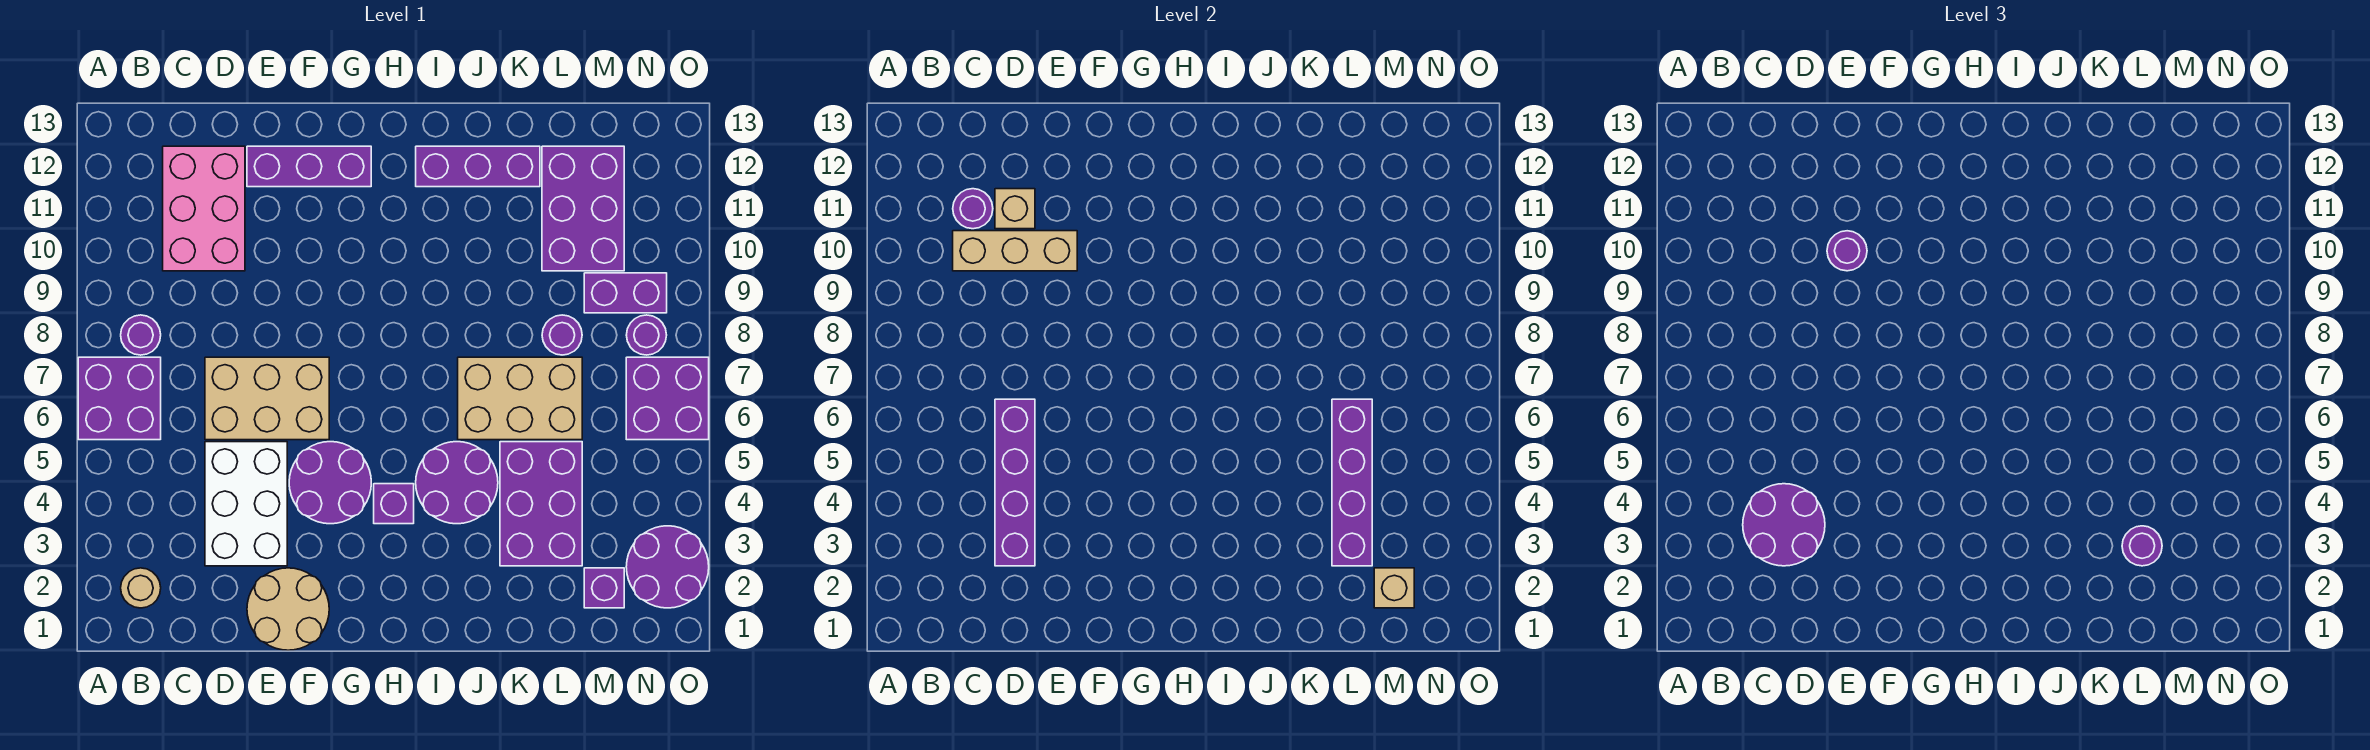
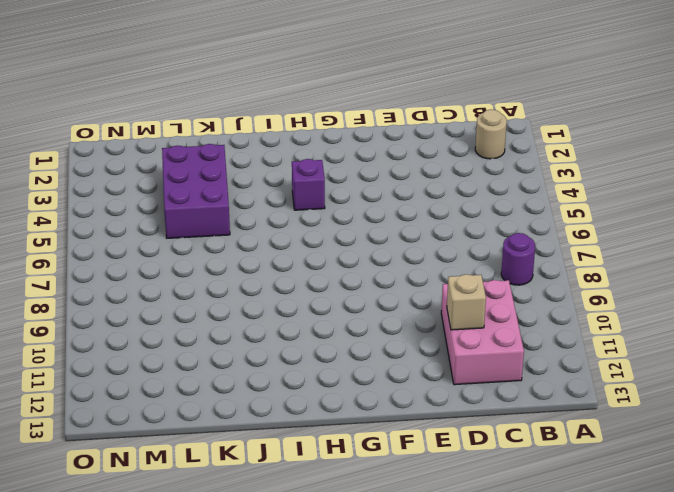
none -> purple brick A6:B7 level 1
none -> white brick D3:E5 level 1
none -> tan brick D6:F7 level 1
none -> tan round brick E1:F2 level 1

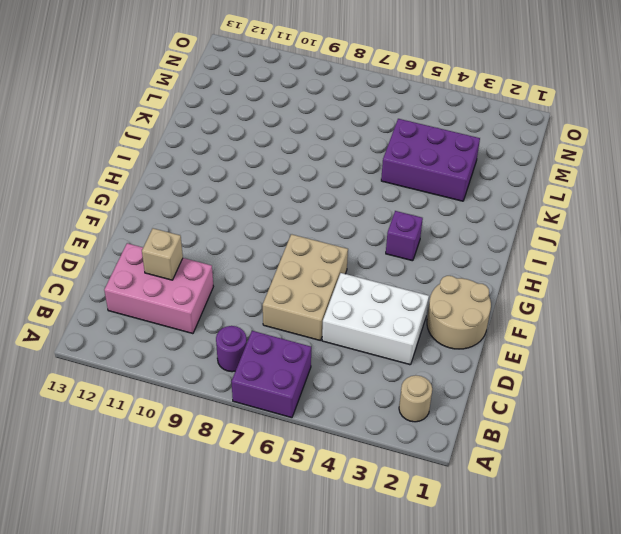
none -> purple brick E12:G12 level 1
none -> purple round brick F4:G5 level 1
none -> purple round brick I4:J5 level 1
none -> purple brick I12:K12 level 1

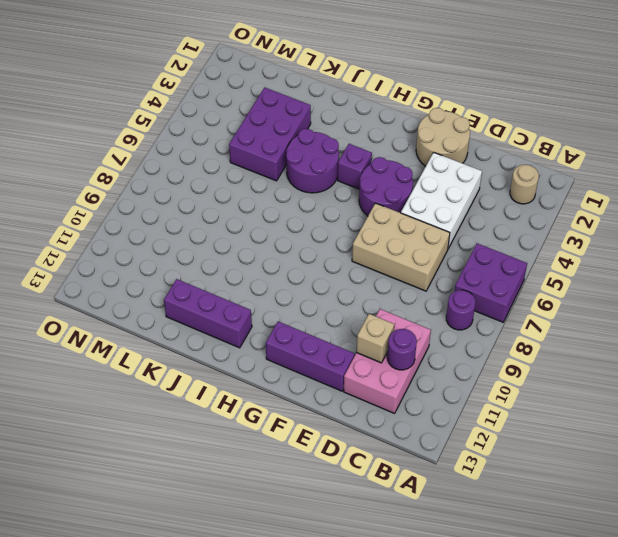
none -> tan brick J6:L7 level 1
none -> purple round brick L8 level 1
none -> purple brick L10:M12 level 1
none -> purple brick M2 level 1

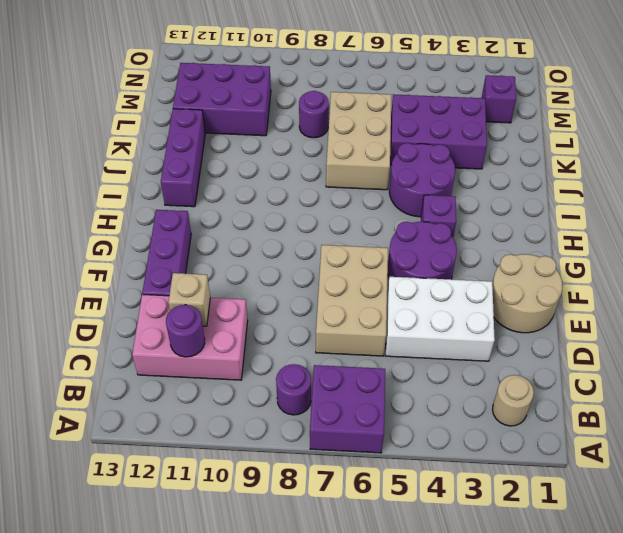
none -> purple brick M9:N9 level 1
none -> purple round brick N2:O3 level 1
none -> purple brick N6:O7 level 1
none -> purple round brick N8 level 1

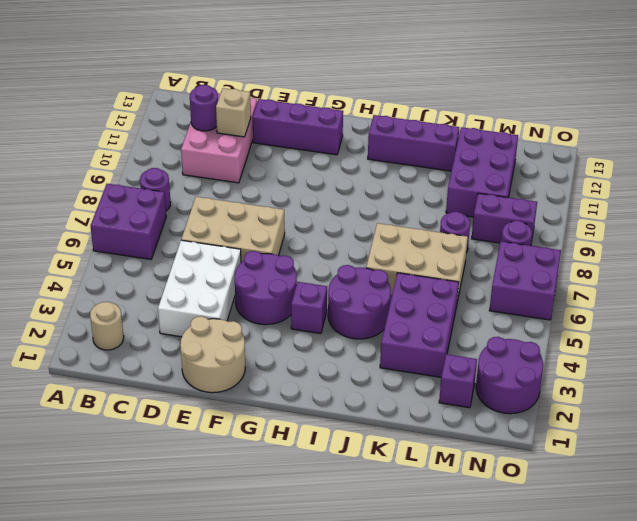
none -> tan brick C10:E10 level 2
none -> purple brick D3:D6 level 2
none -> purple brick L3:L6 level 2
none -> tan brick M2 level 2

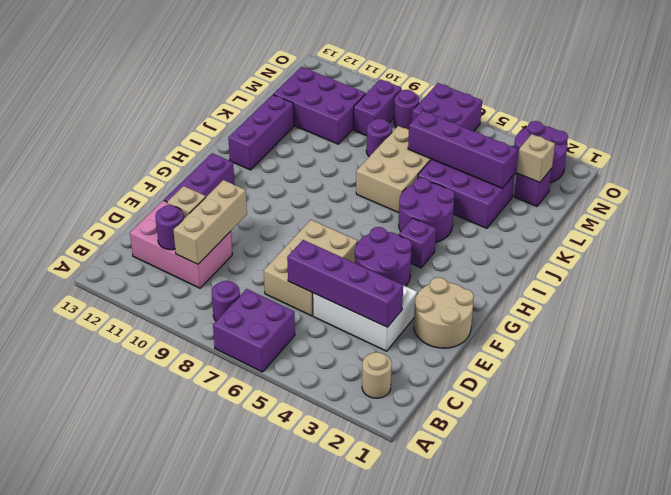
none -> purple round brick C3:D4 level 3
none -> purple round brick E10 level 3
none -> purple round brick L3 level 3

